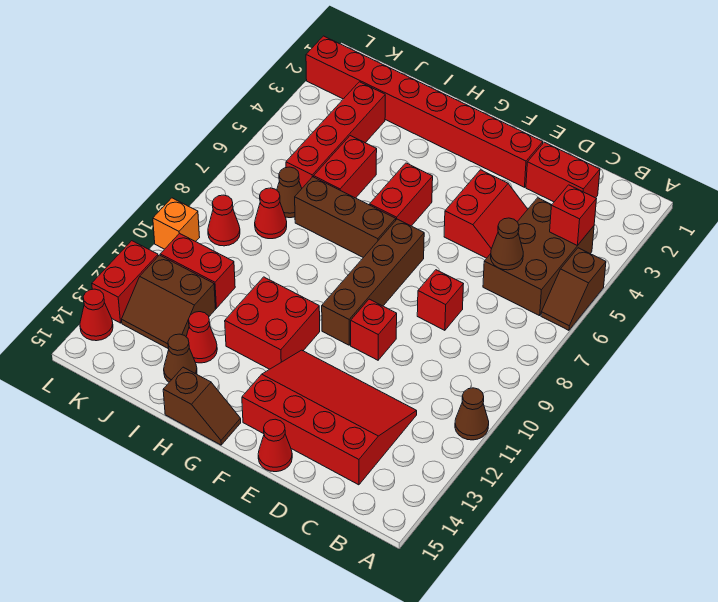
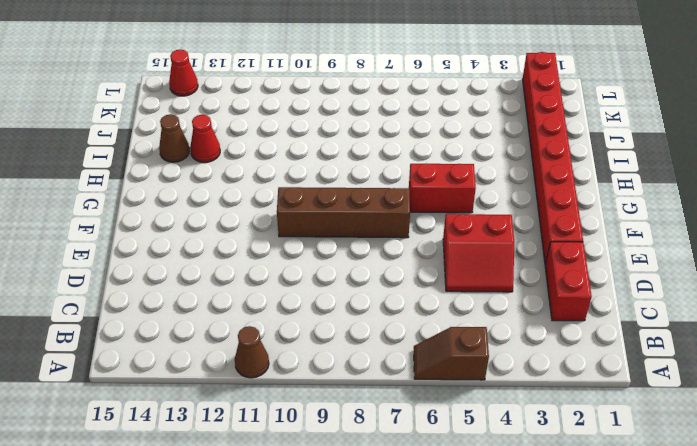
none -> brown brick B4:C6 level 1
none -> red slope C12:F14 level 1 top 14
none -> red brick D8 level 1

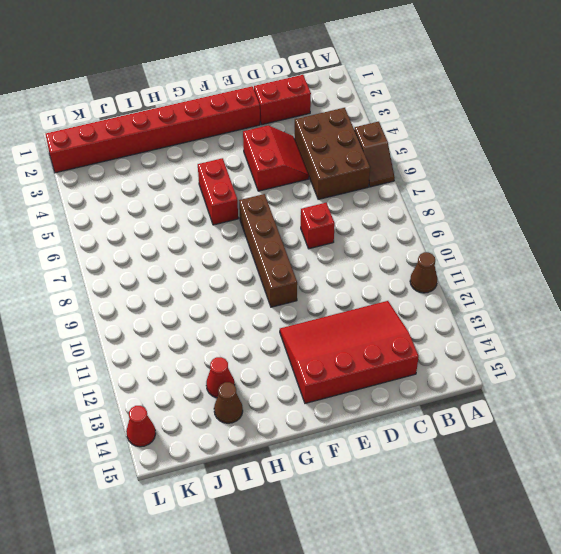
none -> red brick E10 level 1
none -> red cone E15 level 1
none -> brown brick G7:I7 level 1

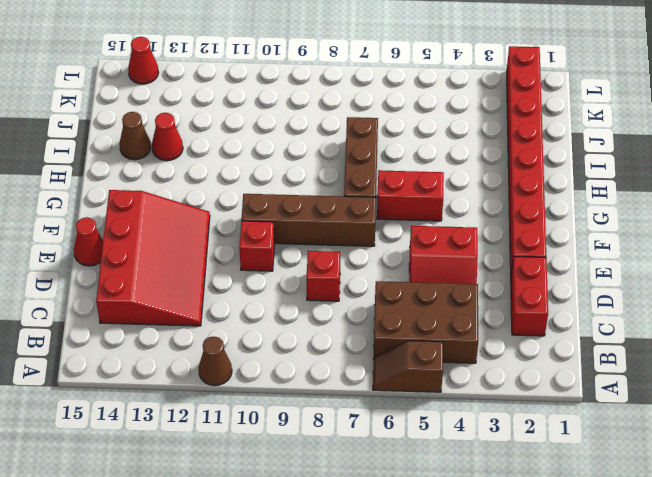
none -> red brick G11:H12 level 1
none -> brown slope G15:H15 level 1 top H
none -> red brick I5:I6 level 1

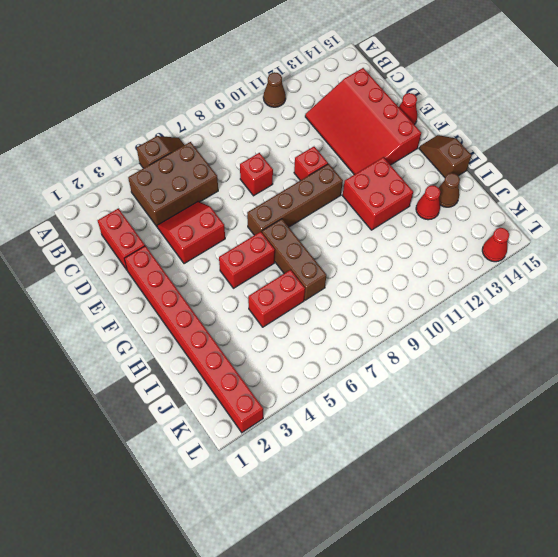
none -> red brick J3:J6 level 1
none -> brown cone J7 level 1
none -> red cone J8 level 1

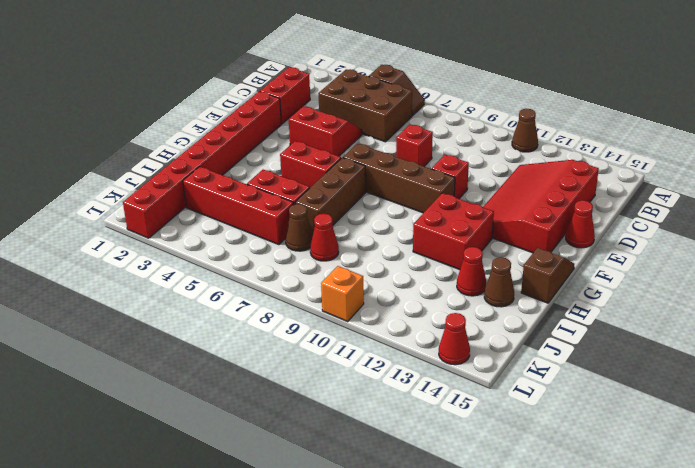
none -> red brick J11:K11 level 1
none -> brown slope J12:K13 level 1 top 12
none -> red cone K9 level 1

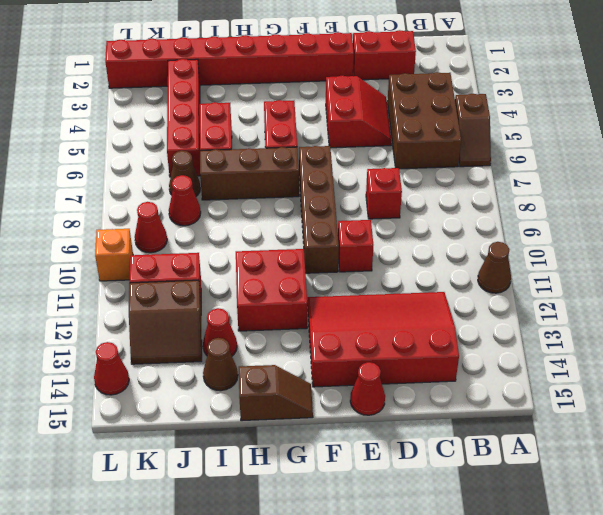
none -> red brick L12:L13 level 1
none -> red brick B4 level 2
none -> brown cone C6 level 2

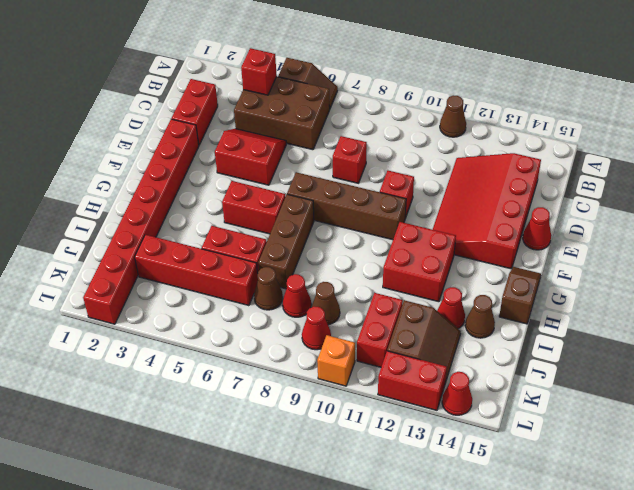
brown cone J9 level 1 -> brown cone C6 level 2

